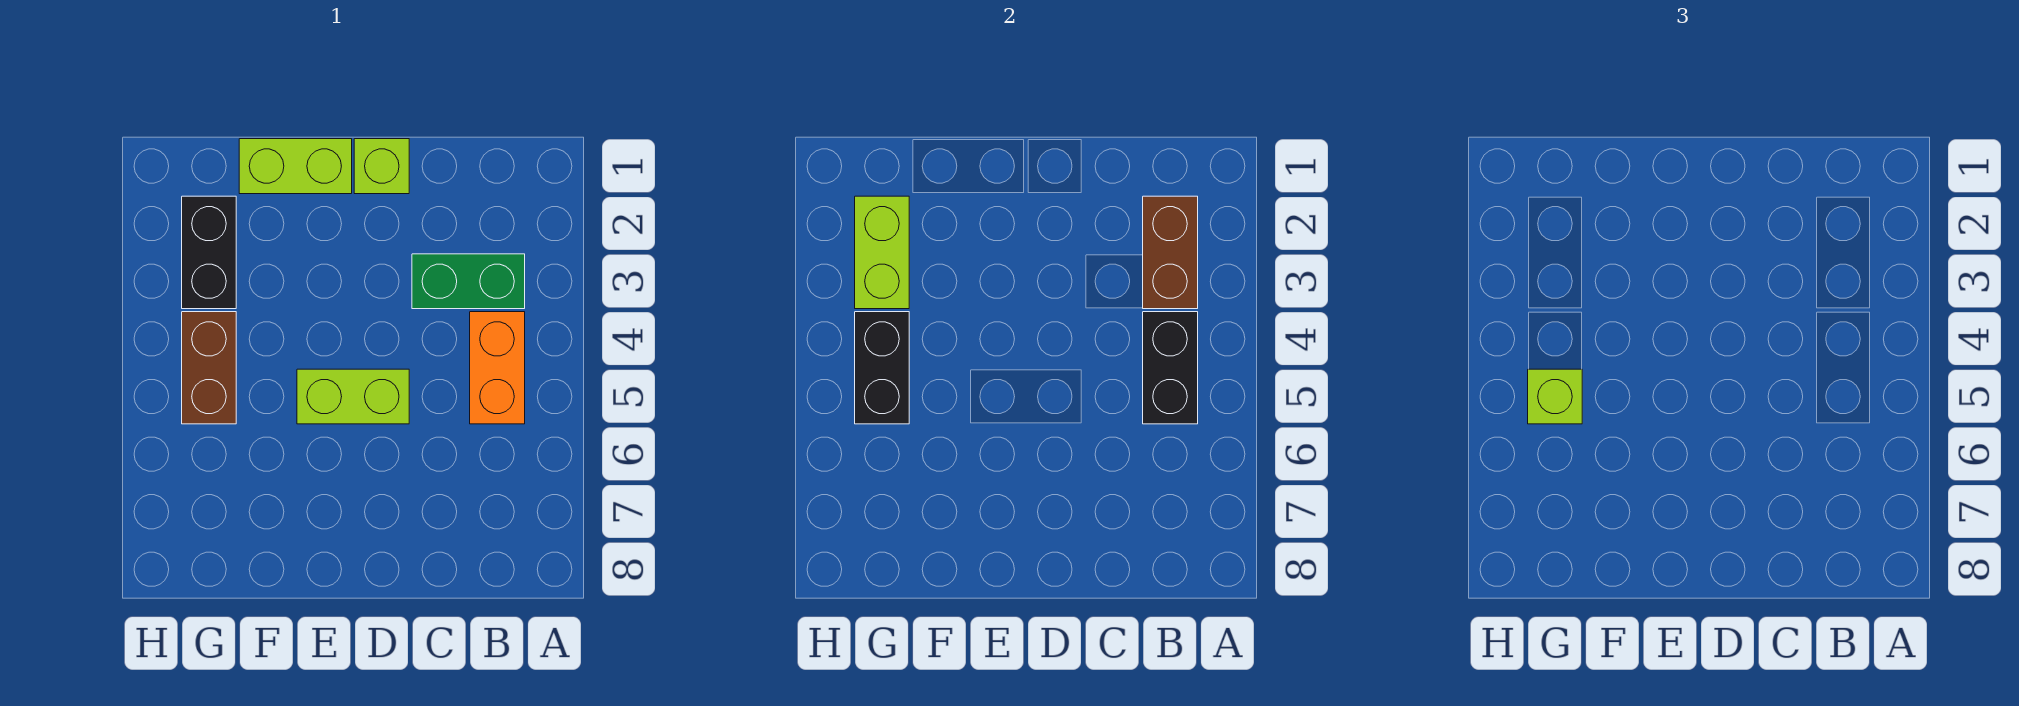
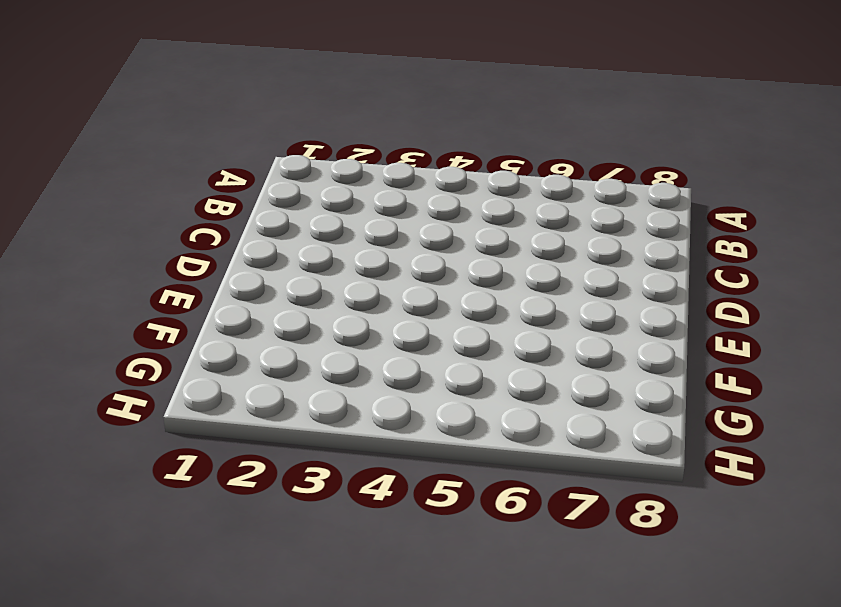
none -> green brick B3:C3 level 1
none -> orange brick B4:B5 level 1
none -> lime brick D1 level 1

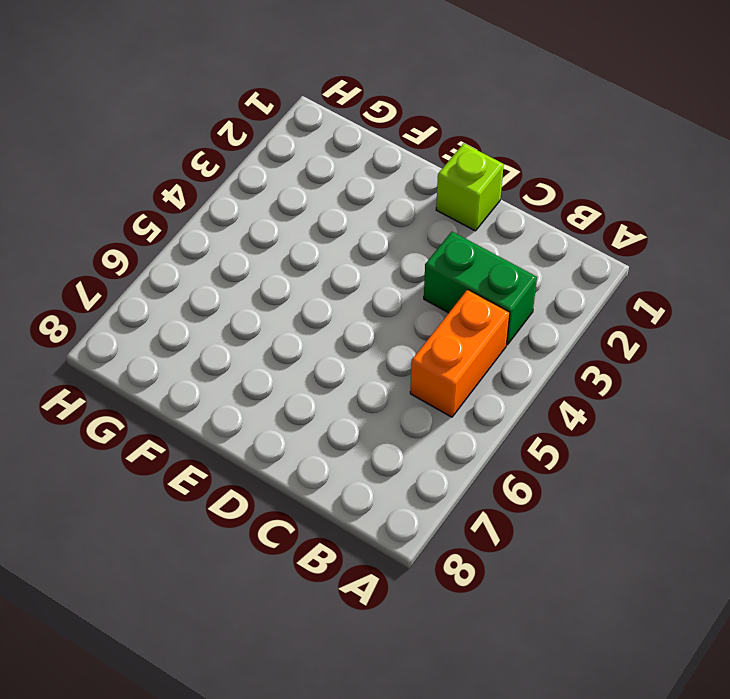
none -> lime brick D5:E5 level 1
none -> lime brick E1:F1 level 1
none -> black brick G2:G3 level 1

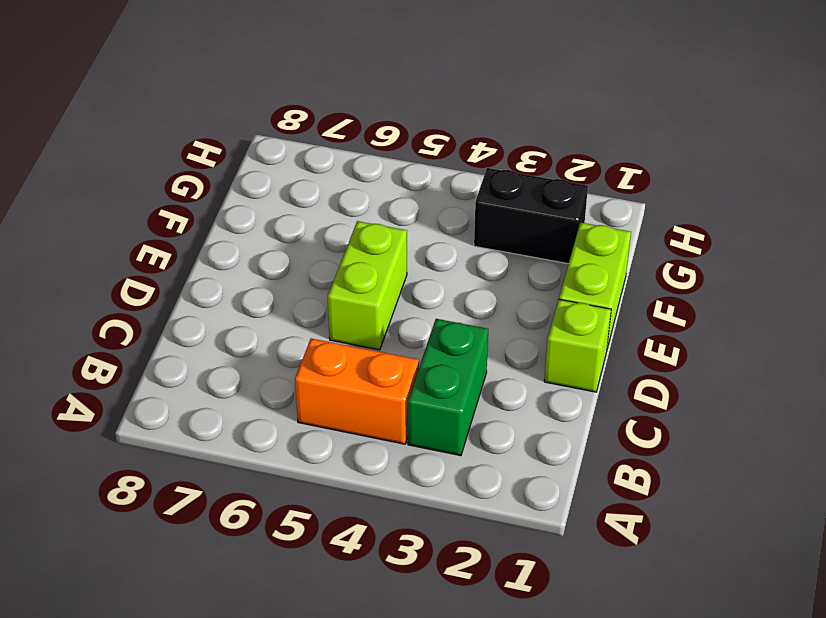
none -> brown brick G4:G5 level 1
none -> brown brick B2:B3 level 2
none -> black brick B4:B5 level 2

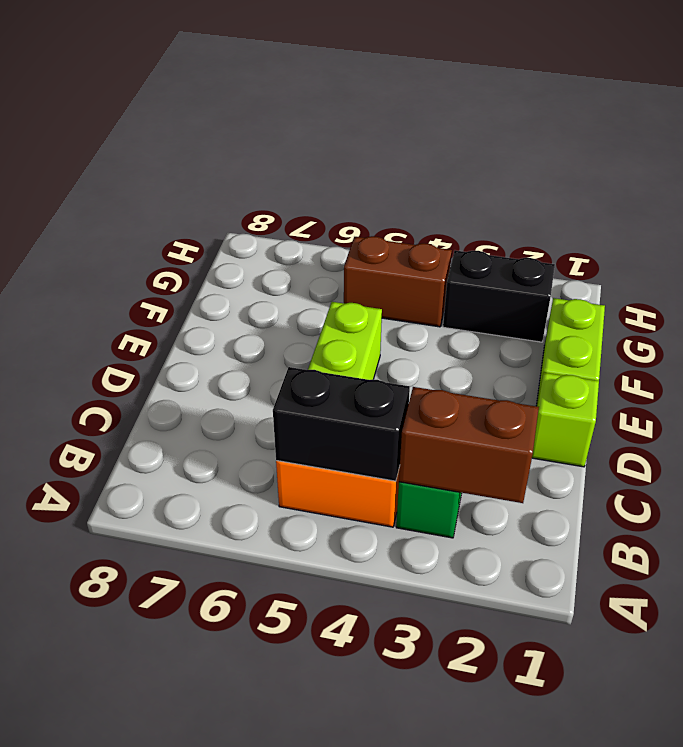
none -> lime brick G2:G3 level 2
none -> black brick G4:G5 level 2
none -> lime brick G5 level 3

